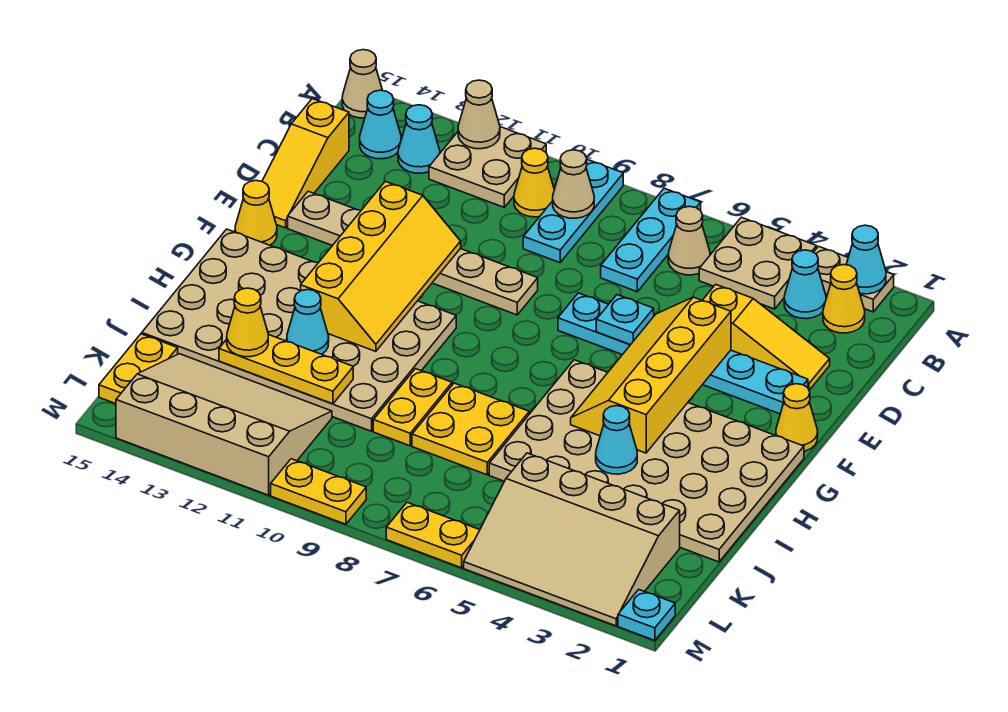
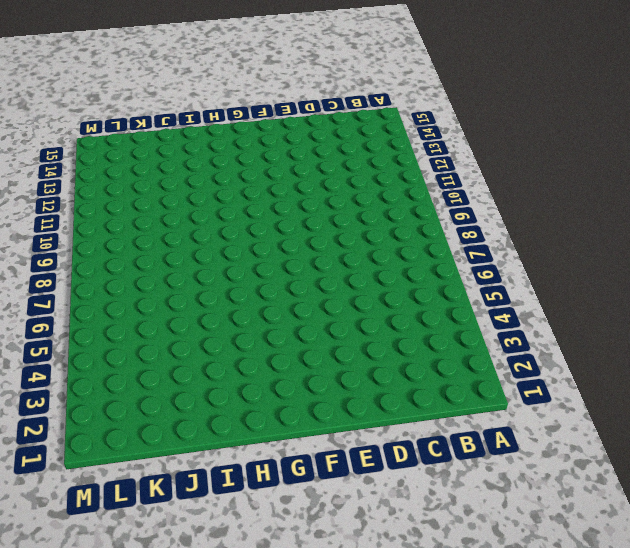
none -> tan plate A2:A3 level 1
none -> tan plate A4:B5 level 1
none -> cyan plate A7:C7 level 1
none -> cyan plate A9:C9 level 1

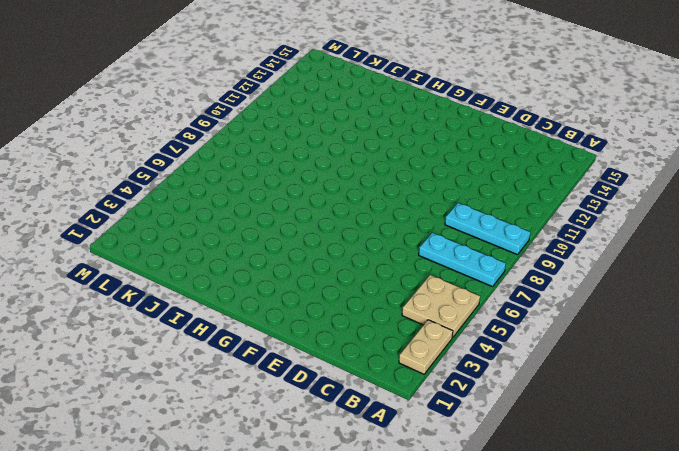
none -> tan plate A11:B12 level 1
none -> tan cone A15 level 1
none -> yellow cone B2 level 1
none -> cyan cone B3 level 1

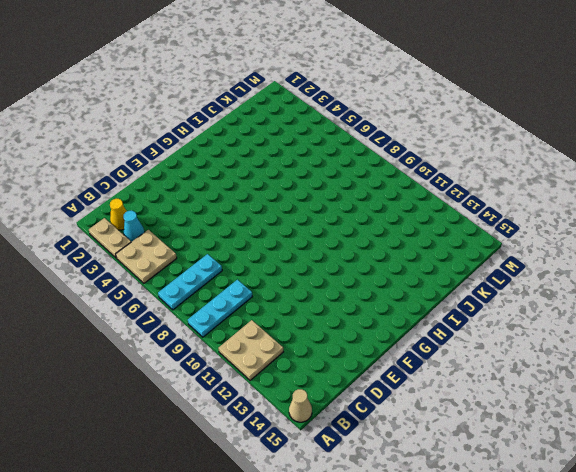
none -> tan cone B6 level 1
none -> yellow cone B10 level 1
none -> cyan cone B13 level 1
none -> cyan cone B14 level 1

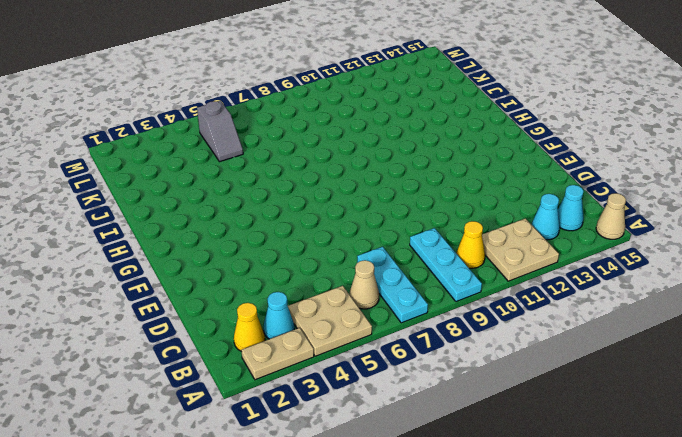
grey slope K5:L5 level 1 top L -> tan slope K2:M5 level 1 top K
none -> yellow slope C15:E15 level 1 top C
none -> yellow slope D2:D4 level 1 top 4
none -> cyan plate E2:E7 level 1
none -> tan plate E9:E14 level 1

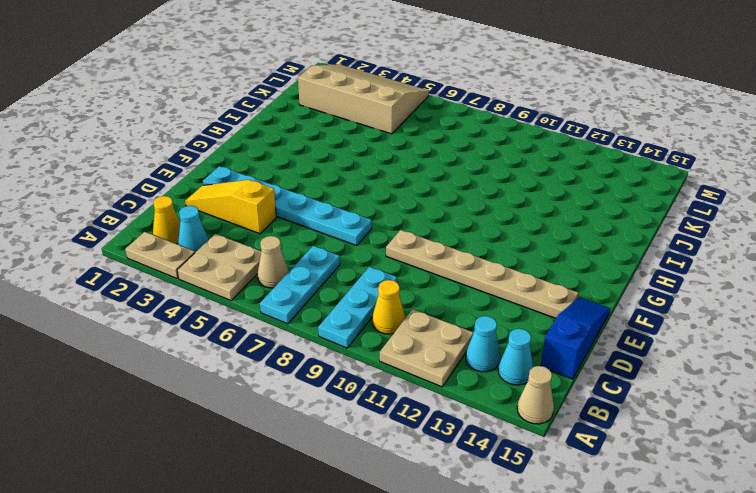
blue slope C15:E15 level 1 top C -> yellow slope C15:E15 level 1 top C
none -> yellow cone F1 level 1
none -> yellow cone F15 level 1
none -> tan plate G1:J6 level 1
none -> tan plate G10:J15 level 1

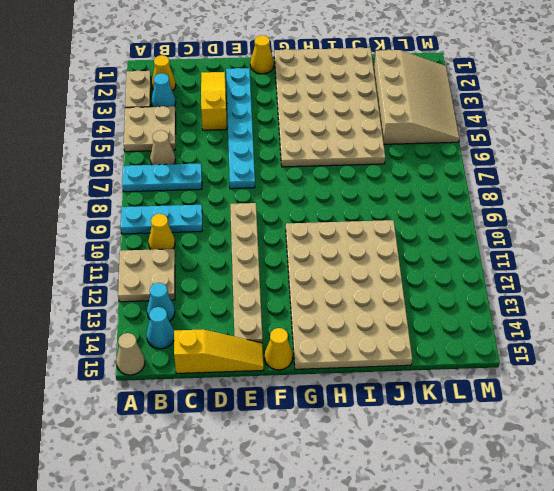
none -> yellow plate I7:J8 level 1
none -> yellow plate I9:J9 level 1
none -> tan slope K11:M14 level 1 top M
none -> yellow plate K15:L15 level 1

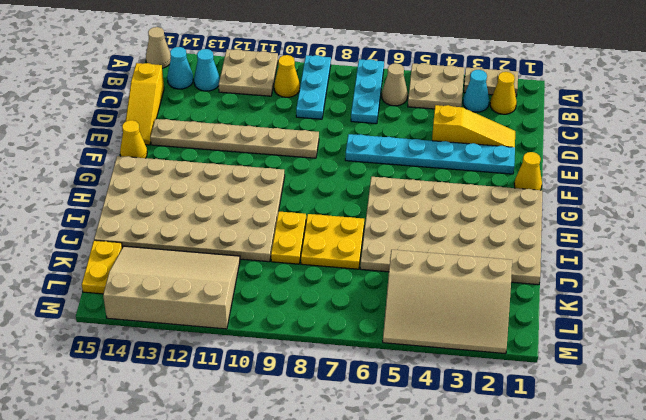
none -> cyan plate M1 level 1
none -> yellow plate M6:M7 level 1
none -> yellow plate M9:M10 level 1
none -> cyan cone A2 level 2

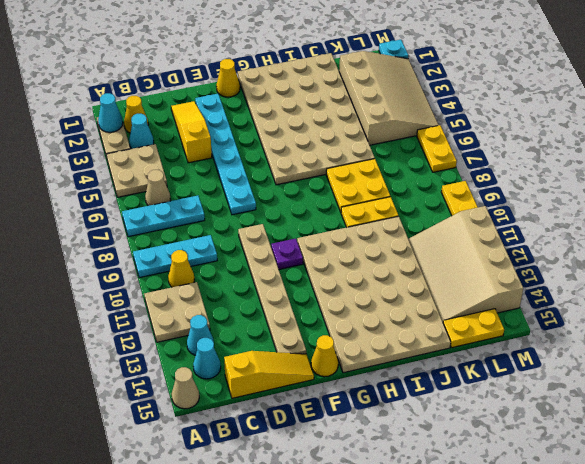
purple plate F10 level 1 -> none
none -> tan cone A12 level 2
none -> tan cone B9 level 2
none -> yellow slope E4:H5 level 2 top 4
none -> cyan plate E6 level 2

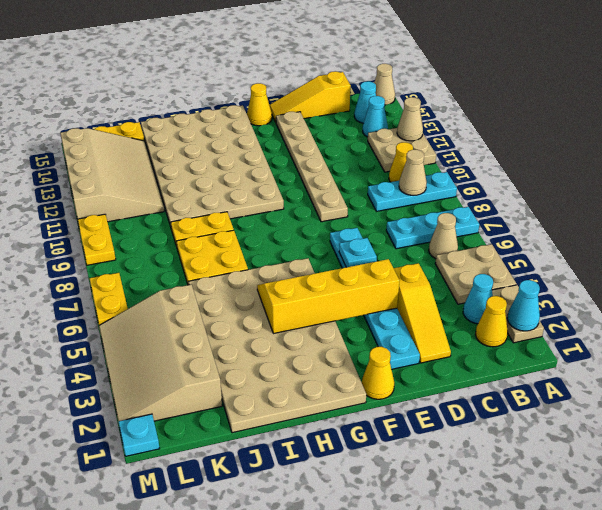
none -> yellow slope E11:H12 level 2 top 12
none -> cyan cone I4 level 2
none -> cyan cone I12 level 2
none -> yellow plate J11:J13 level 2

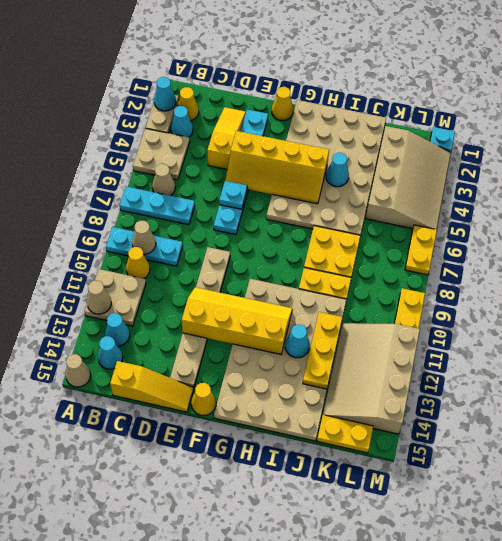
none -> yellow cone J13 level 3

